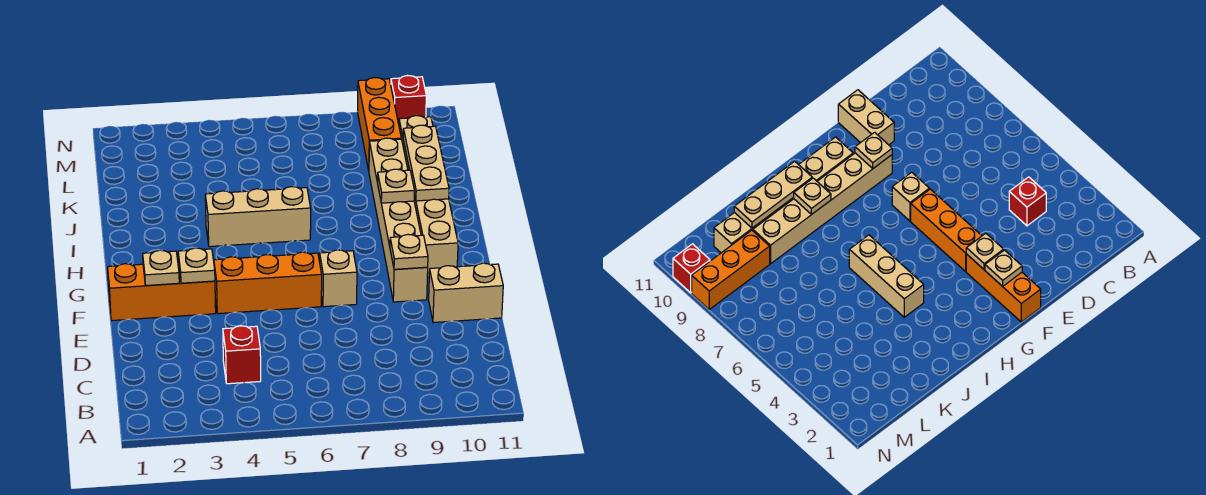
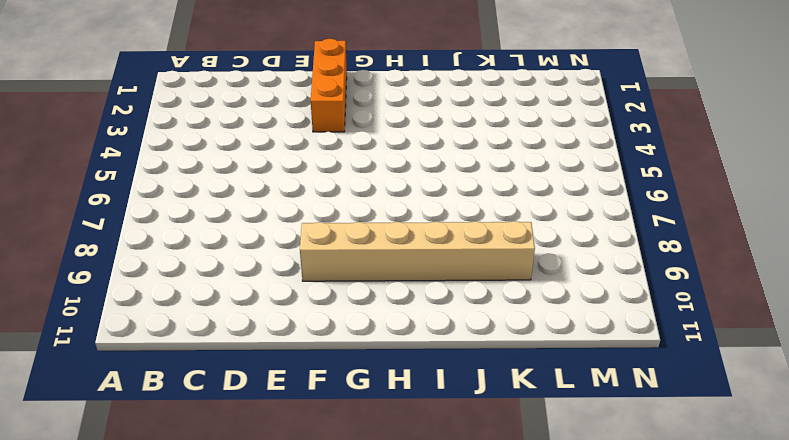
none -> red brick C4 level 1
none -> tan brick E10:E11 level 1
none -> orange brick F4:F6 level 1

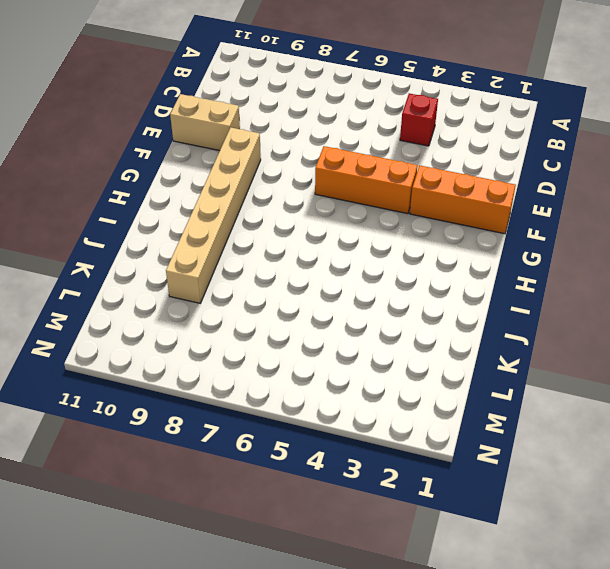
none -> tan brick F7 level 1
none -> tan brick G10:L10 level 1
none -> tan brick I4:I6 level 1

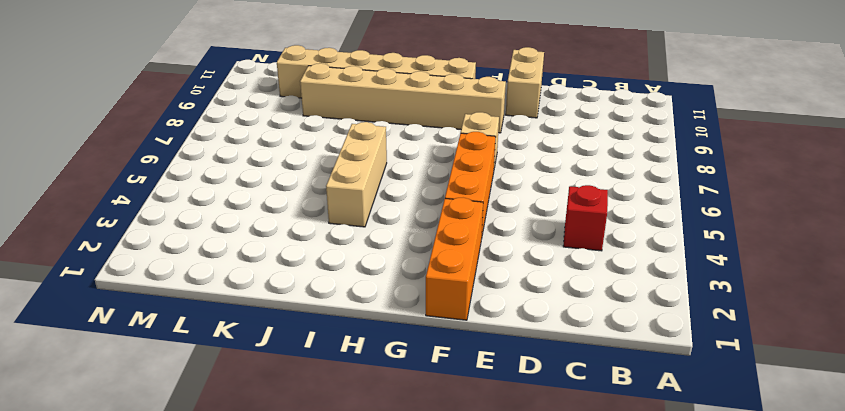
none -> orange brick L9:N9 level 1
none -> red brick N10 level 1
none -> tan plate F2 level 2

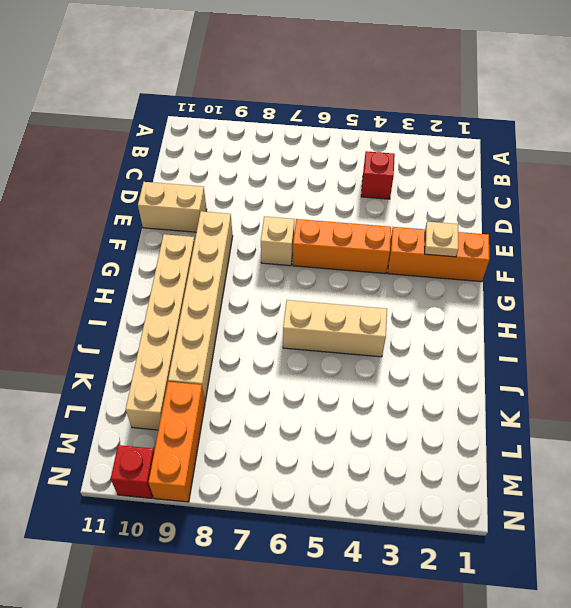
none -> tan plate F3 level 2
none -> tan plate F9 level 2
none -> tan plate I9 level 2

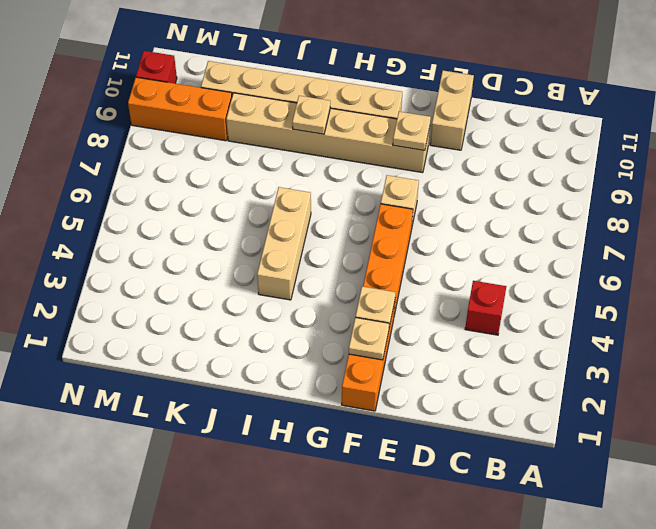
none -> tan plate I10:K10 level 2

